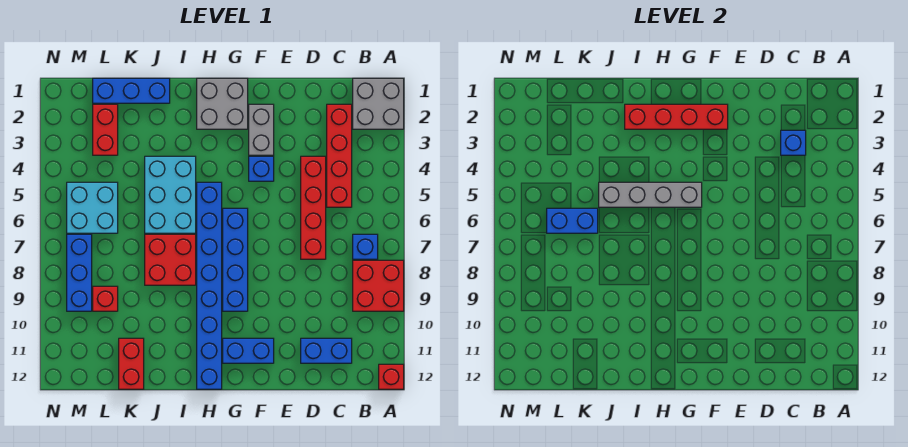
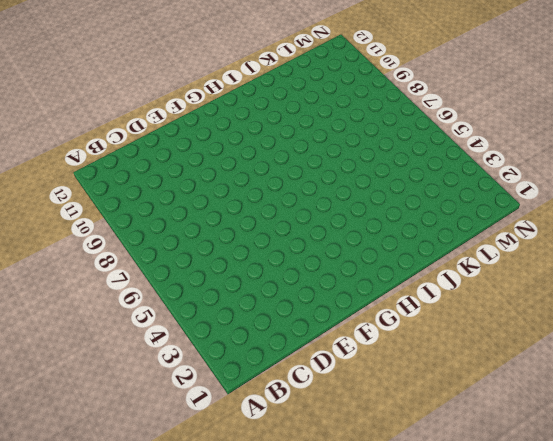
none -> grey brick A1:B2 level 1
none -> red brick A8:B9 level 1
none -> red brick A12 level 1

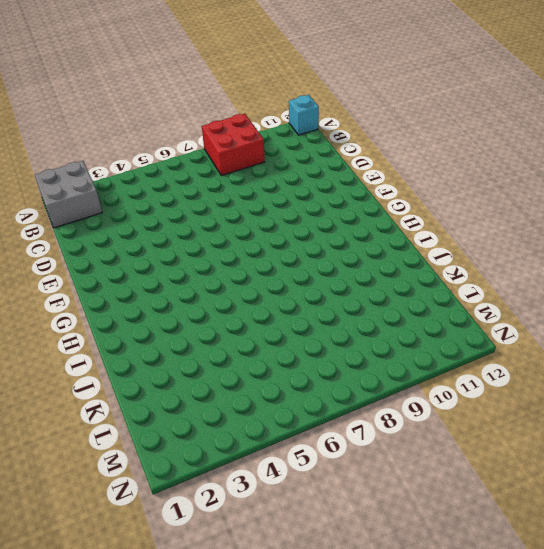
cyan brick A12 level 1 -> red brick A12 level 1
none -> blue brick B7 level 1
none -> red brick C2:C5 level 1
none -> blue brick C11:D11 level 1

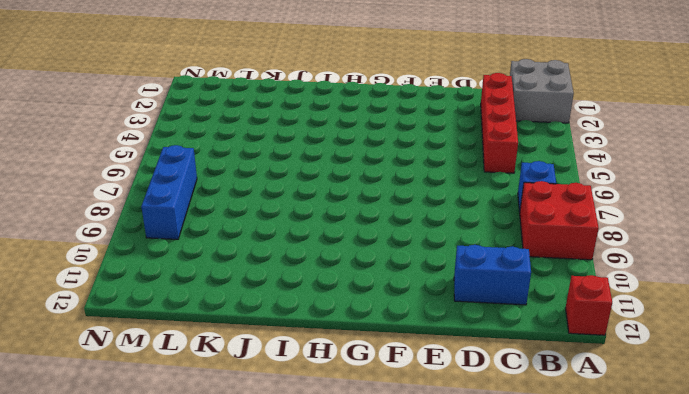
none -> red brick D4:D7 level 1
none -> grey brick F2:F3 level 1
none -> blue brick F4 level 1

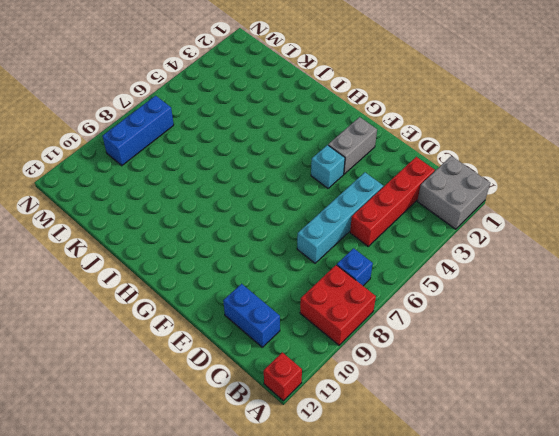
cyan brick D4:D7 level 1 -> red brick D4:D7 level 1
cyan brick F4 level 1 -> blue brick F4 level 1
none -> blue brick F11:G11 level 1
none -> grey brick G1:H2 level 1
none -> blue brick G6:G9 level 1

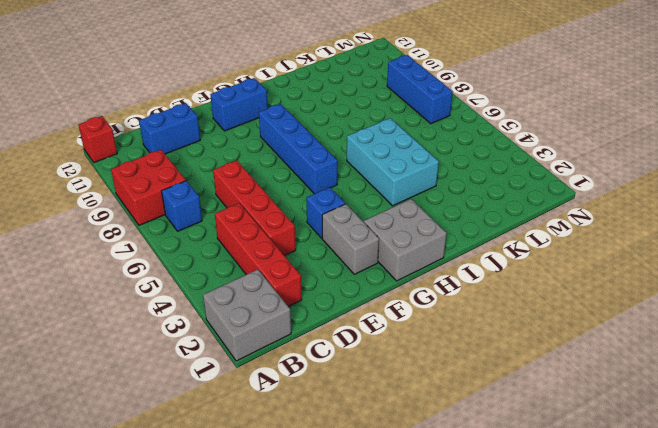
none -> blue brick H5:H12 level 1
none -> red brick I7:J8 level 1
none -> blue brick J1:L1 level 1

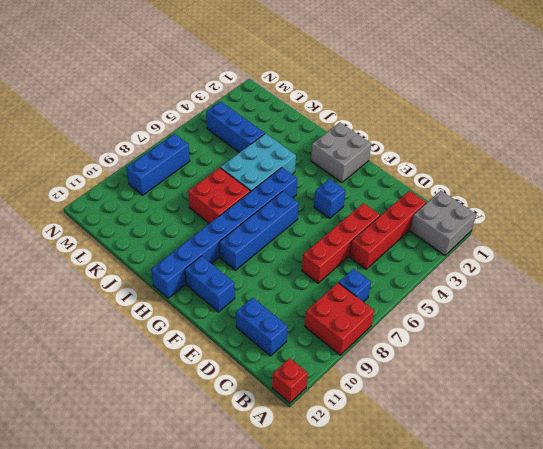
blue brick K4:M4 level 1 -> blue brick J1:L1 level 1
none -> grey brick F2:F3 level 1
none -> red brick K11:K12 level 1
none -> red brick L2:L3 level 1

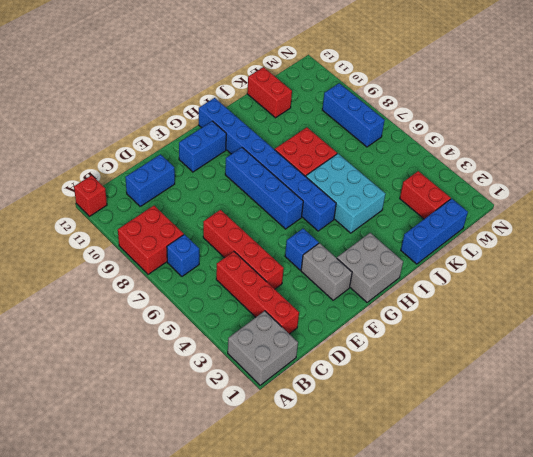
none -> cyan brick L5:M6 level 1
none -> red brick L9 level 1
none -> blue brick C3 level 2

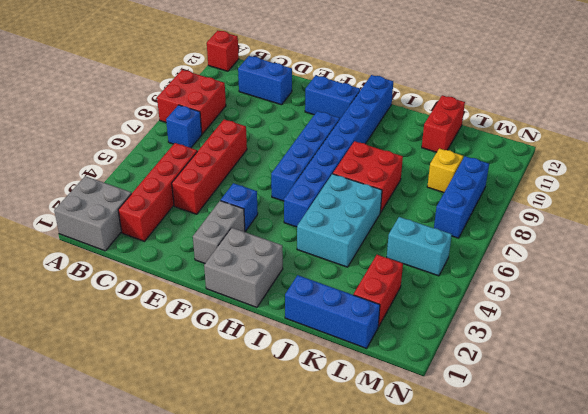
cyan brick L5:M5 level 1 -> cyan brick L5:M6 level 1
yellow brick L9 level 1 -> red brick L9 level 1
none -> blue brick C3 level 2
none -> red brick F2:I2 level 2
none -> grey brick G5:J5 level 2

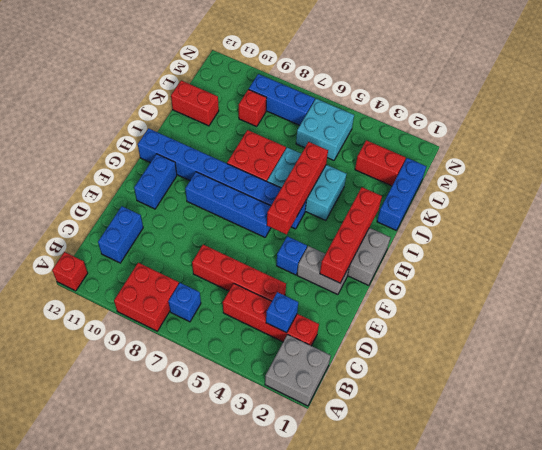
red brick G5:J5 level 2 -> grey brick G5:J5 level 2
none -> blue brick K6:L6 level 2

